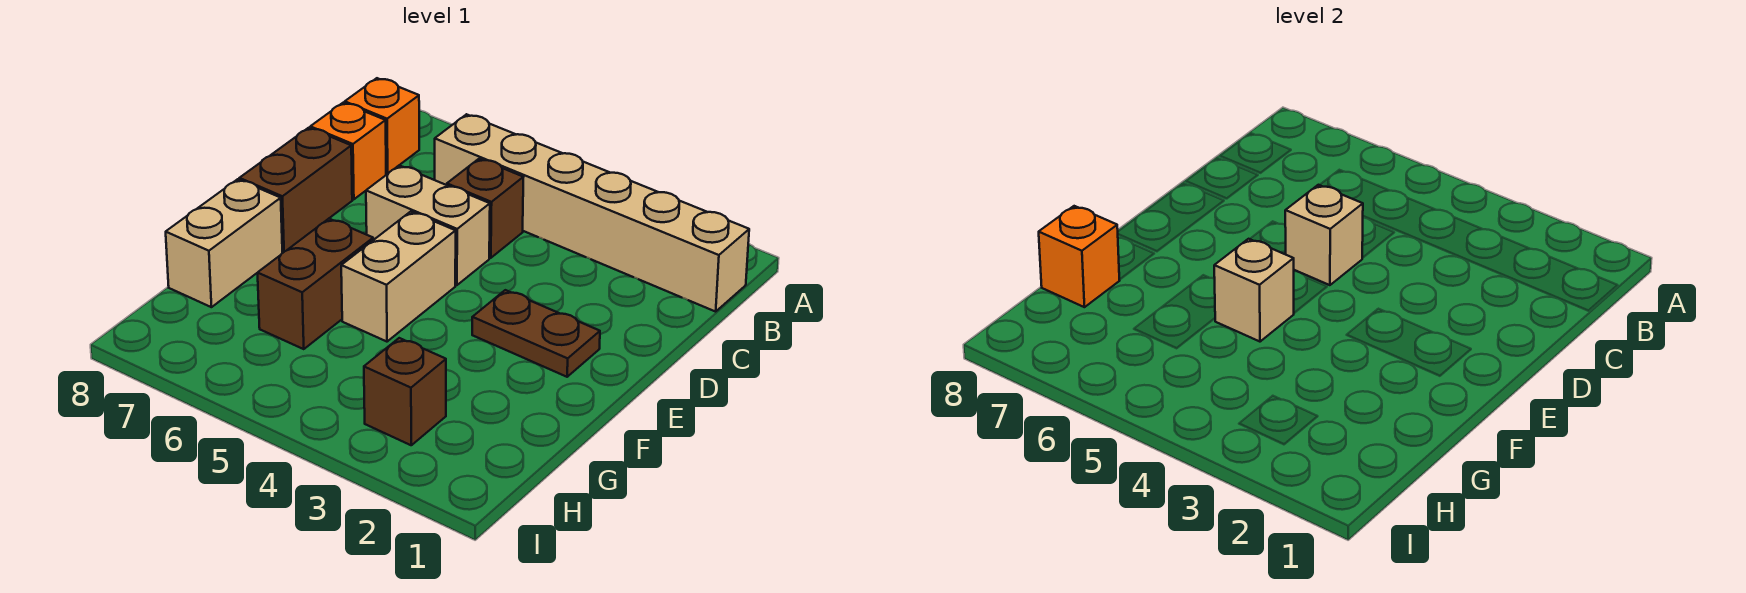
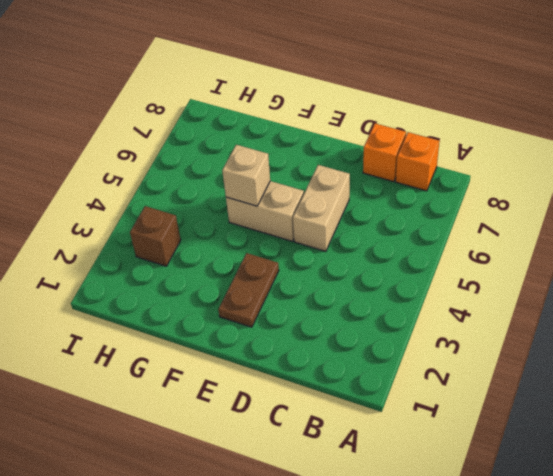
none -> tan brick B1:B6 level 1
none -> brown brick C5 level 1
none -> brown brick D8:E8 level 1

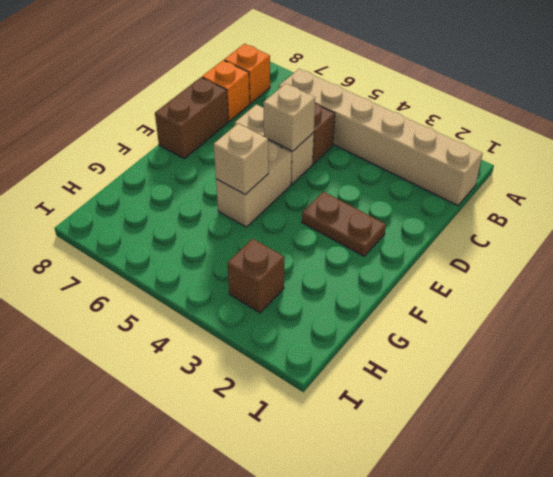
none -> brown brick F6:G6 level 1
none -> tan brick F8:G8 level 1
none -> orange brick G8 level 2

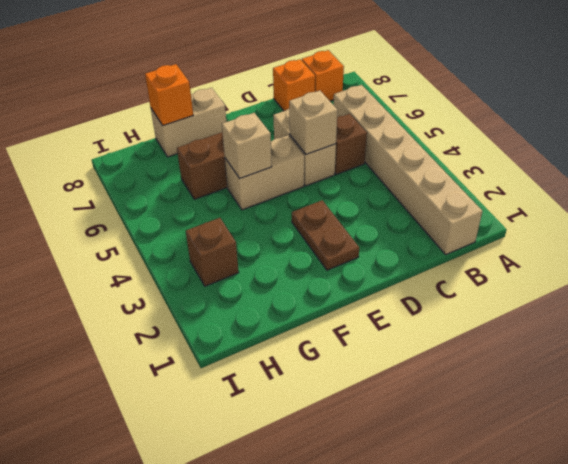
none -> brown brick D8:E8 level 1

